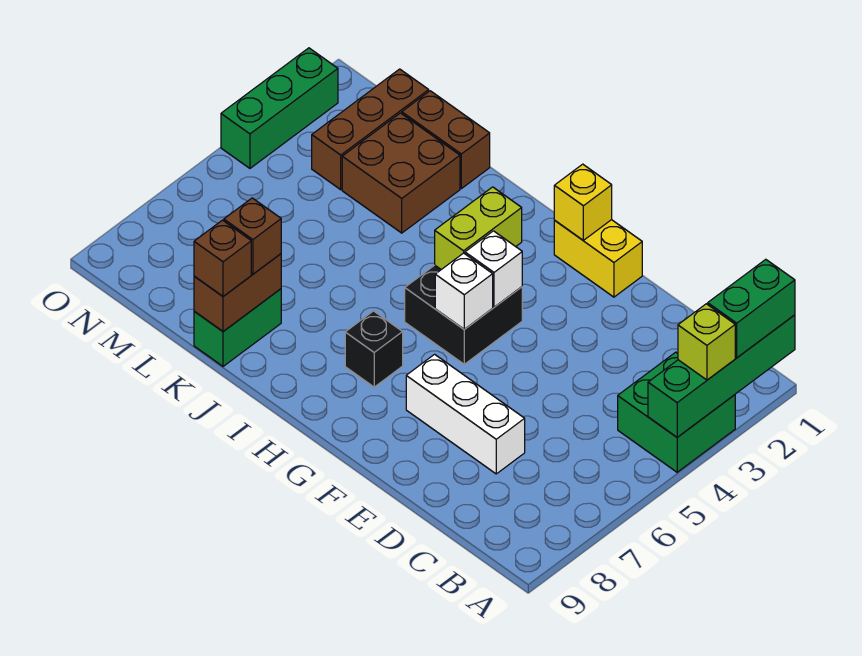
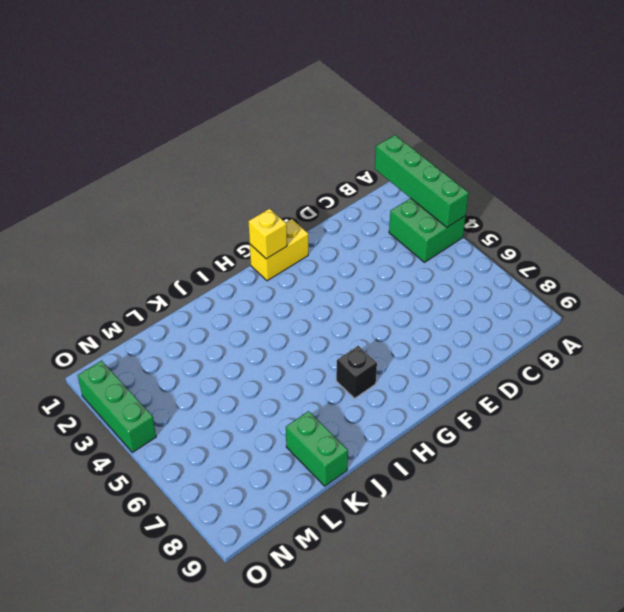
none -> white brick D7:F7 level 1
none -> black brick G4:H5 level 1
none -> brown brick K1:L1 level 1

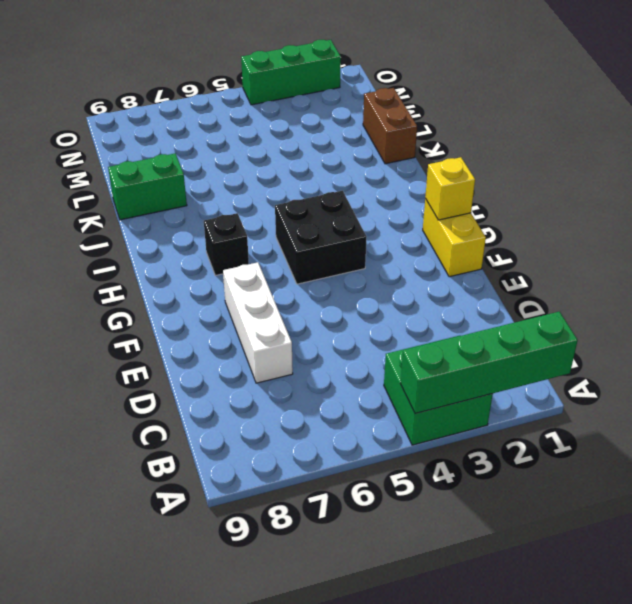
none -> brown brick K2:L3 level 1
none -> brown brick M1:M3 level 1
none -> white brick G4 level 2

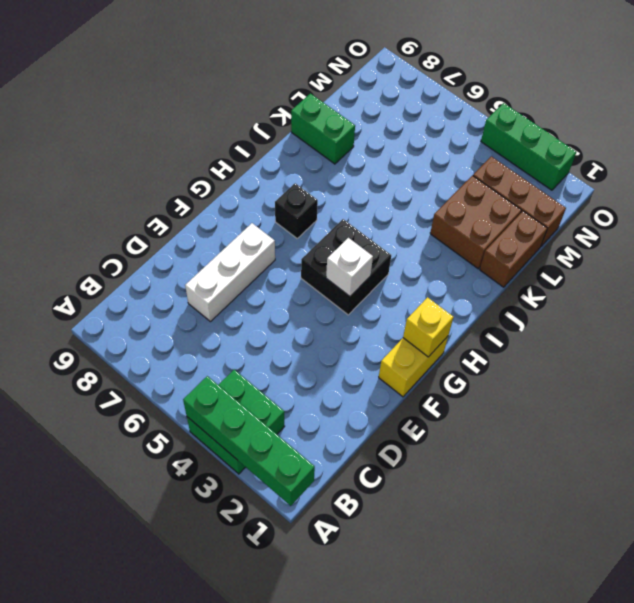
none -> white brick G5 level 2
none -> lime brick H3:H4 level 2
none -> brown brick K8:K9 level 2

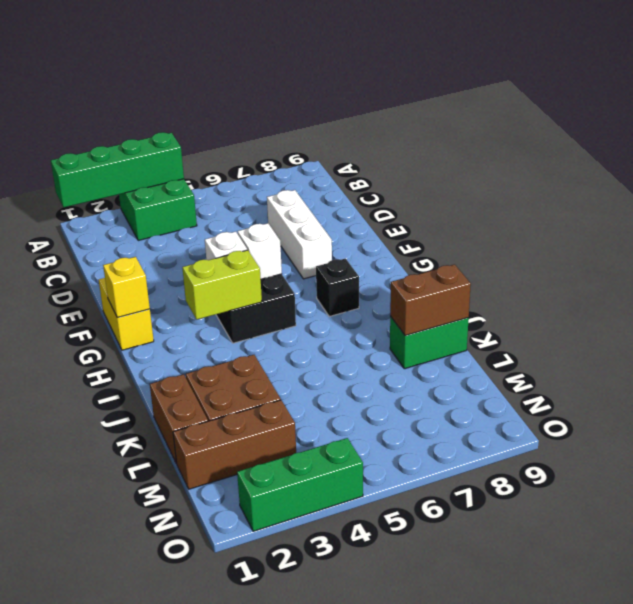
none -> green brick A1:A2 level 3
none -> lime brick A3 level 3
none -> brown brick K8 level 3

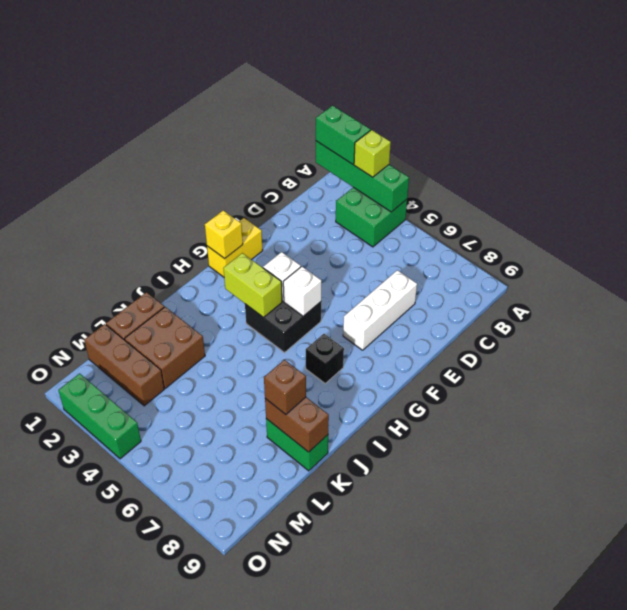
none -> brown brick K9 level 3

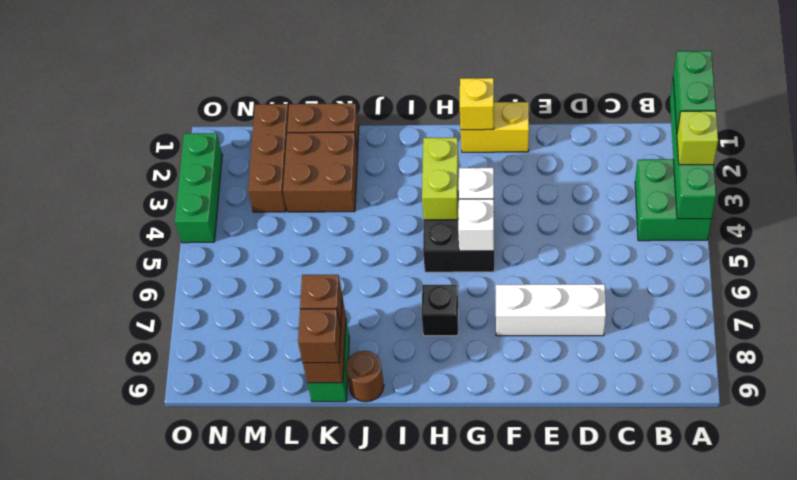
brown round brick J9 level 1 -> none

